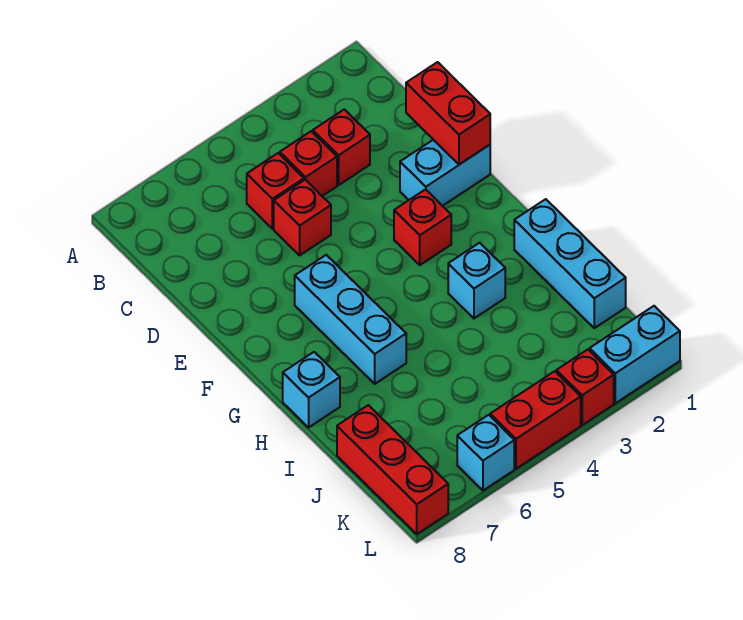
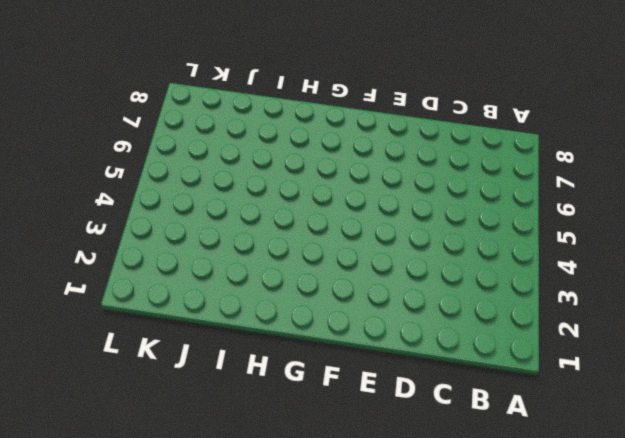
none -> red brick C3 level 1
none -> red brick C4 level 1
none -> red brick C5 level 1

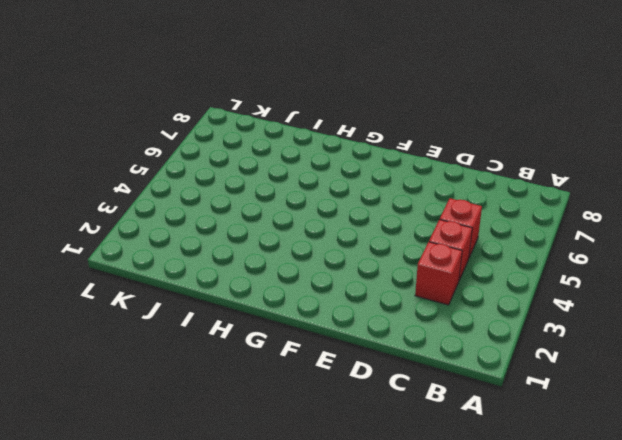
none -> red brick D5 level 1
none -> cyan brick E1:E2 level 1
none -> red brick F3 level 1

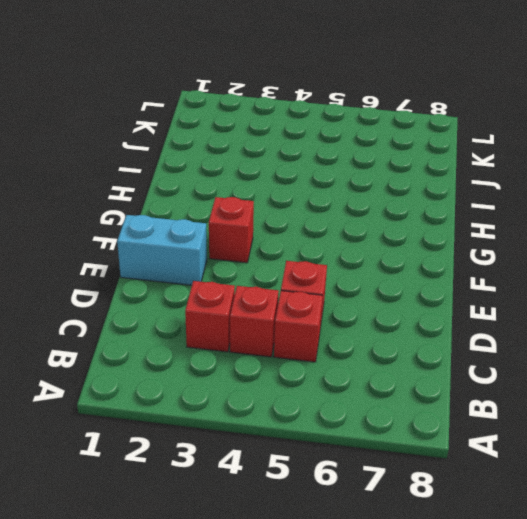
none -> cyan brick F6:H6 level 1
none -> cyan brick H1:J1 level 1
none -> cyan brick H3 level 1

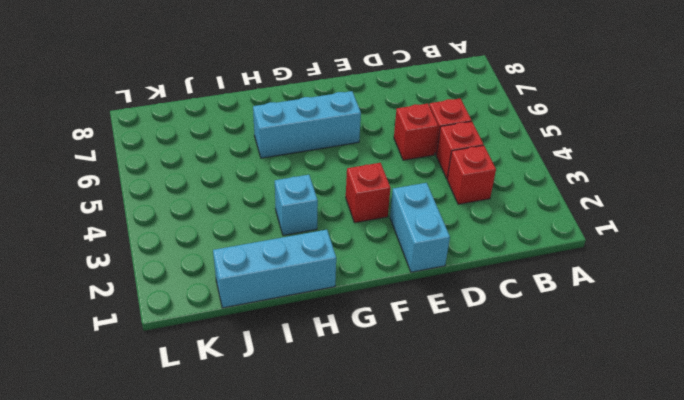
none -> cyan brick H8 level 1
none -> red brick J8:L8 level 1
none -> cyan brick L1:L2 level 1

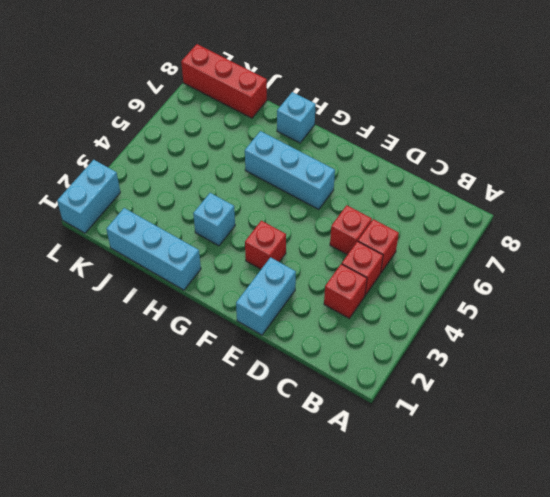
none -> red brick L3 level 1
none -> red brick L4:L5 level 1
none -> cyan brick L6 level 1

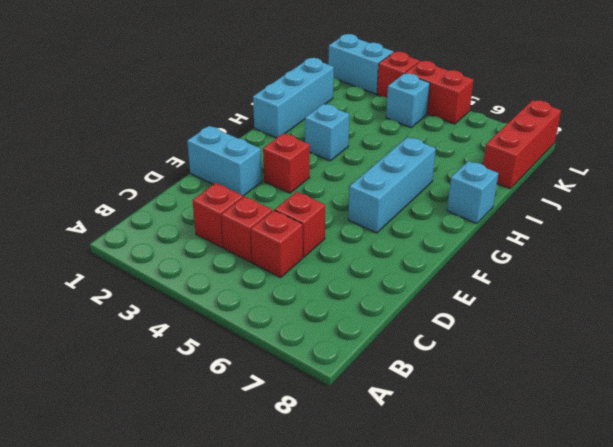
cyan brick K4 level 1 -> cyan brick L6 level 1
none -> red brick D1:E1 level 2

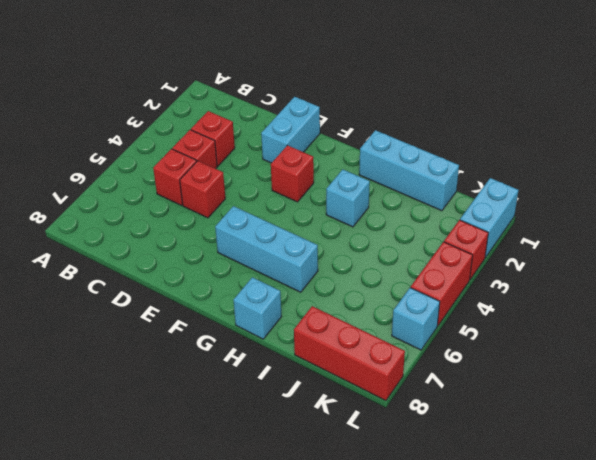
none -> red brick D1:E1 level 2

